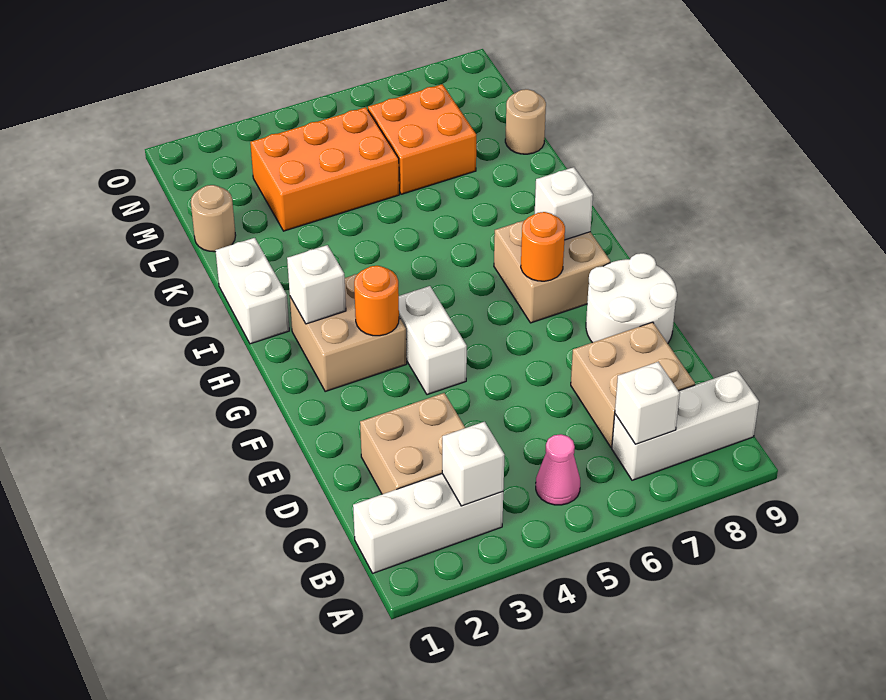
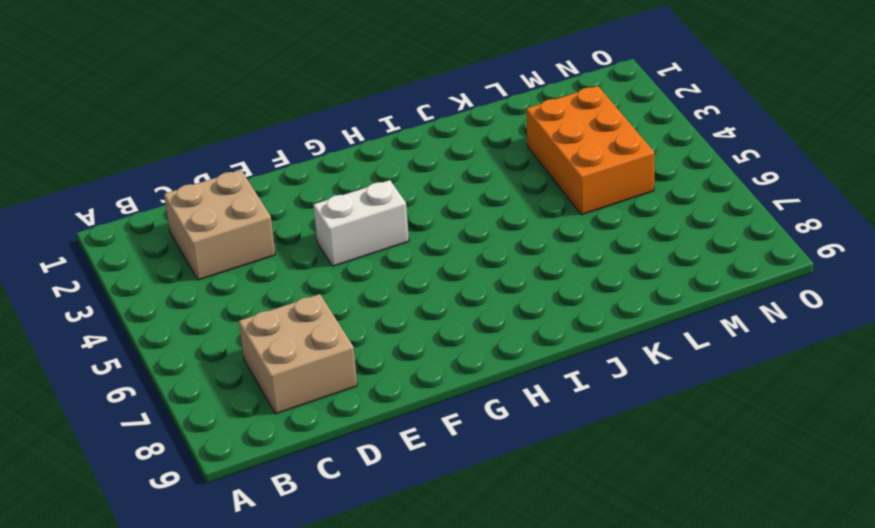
none -> white brick B1:B3 level 1
none -> pink cone B5 level 1
none -> white brick B7:B9 level 1

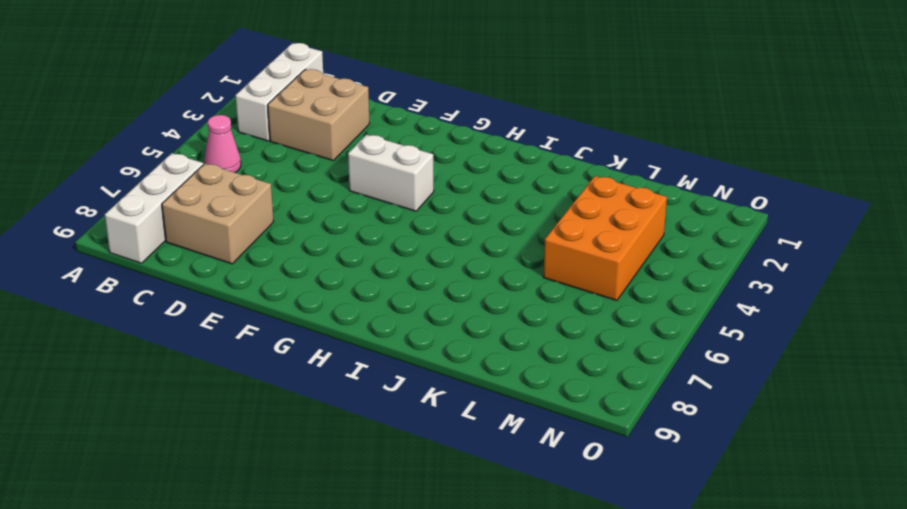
none -> white round brick E8:F9 level 1
none -> tan brick G2:H3 level 1
none -> tan brick G7:H8 level 1

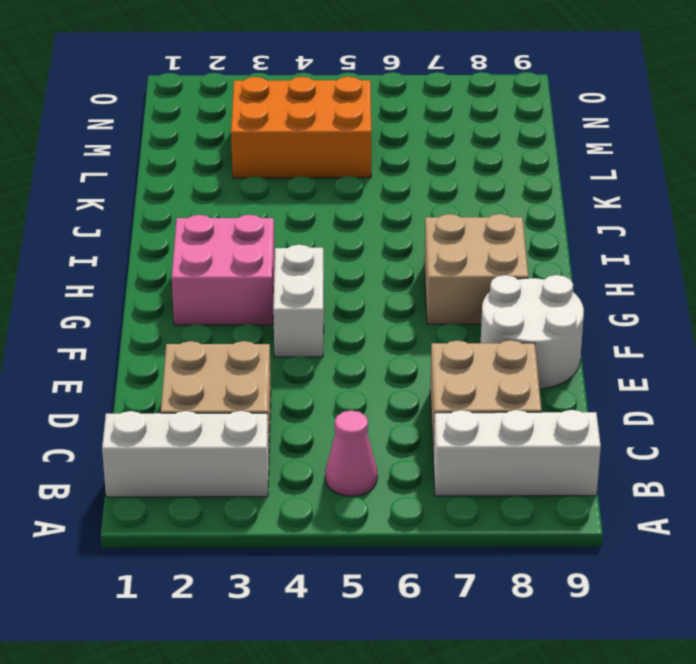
pink brick G2:H3 level 1 -> tan brick G2:H3 level 1
none -> white brick I1:J1 level 1
none -> tan round brick L1 level 1
none -> orange brick L6:M7 level 1

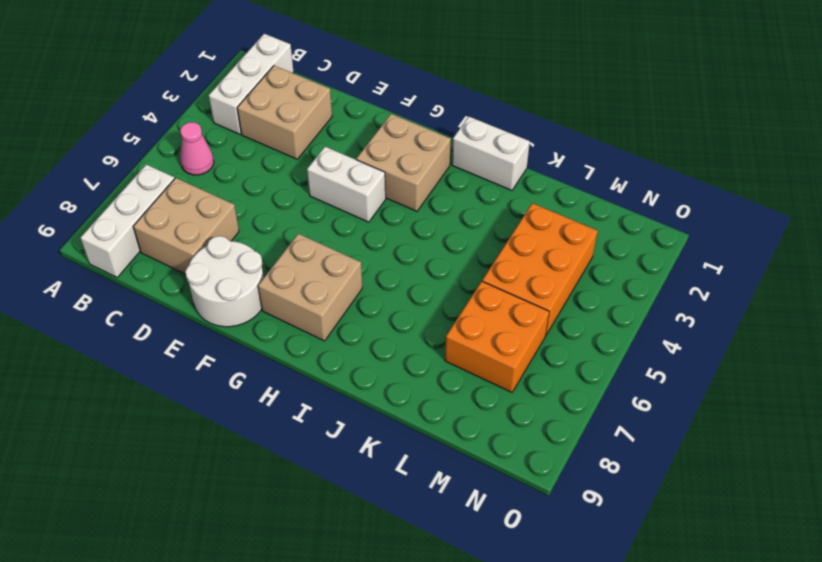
none -> tan round brick L1 level 1
none -> tan round brick L9 level 1
none -> white brick B3 level 2

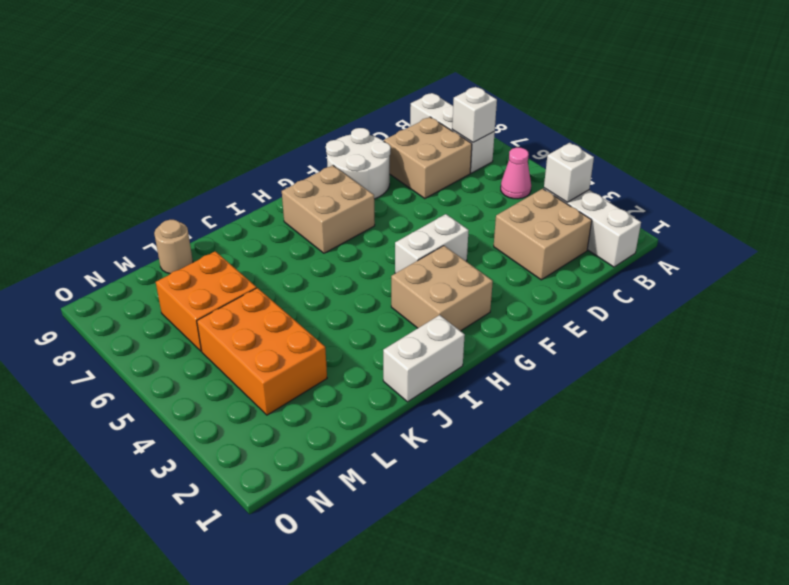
none -> tan round brick L1 level 1
none -> orange round brick G3 level 2
none -> orange round brick G7 level 2

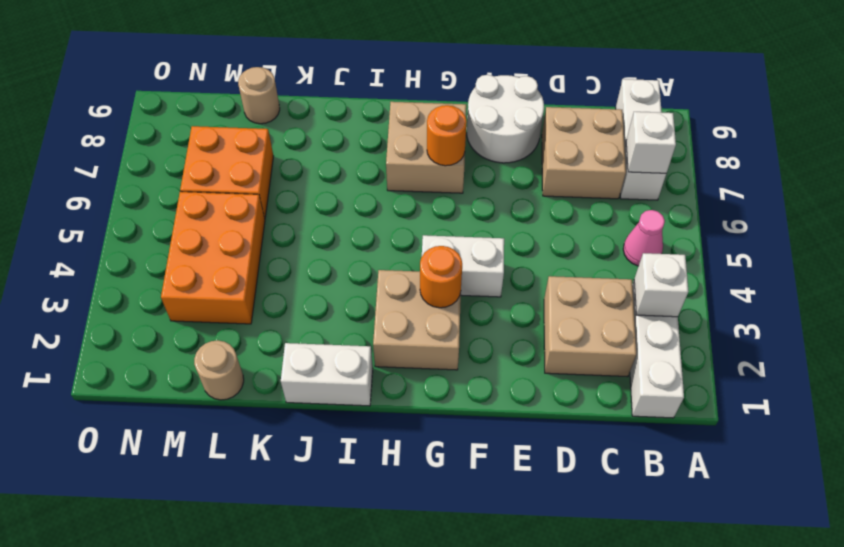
none -> white brick H2 level 2
none -> white brick H8 level 2

